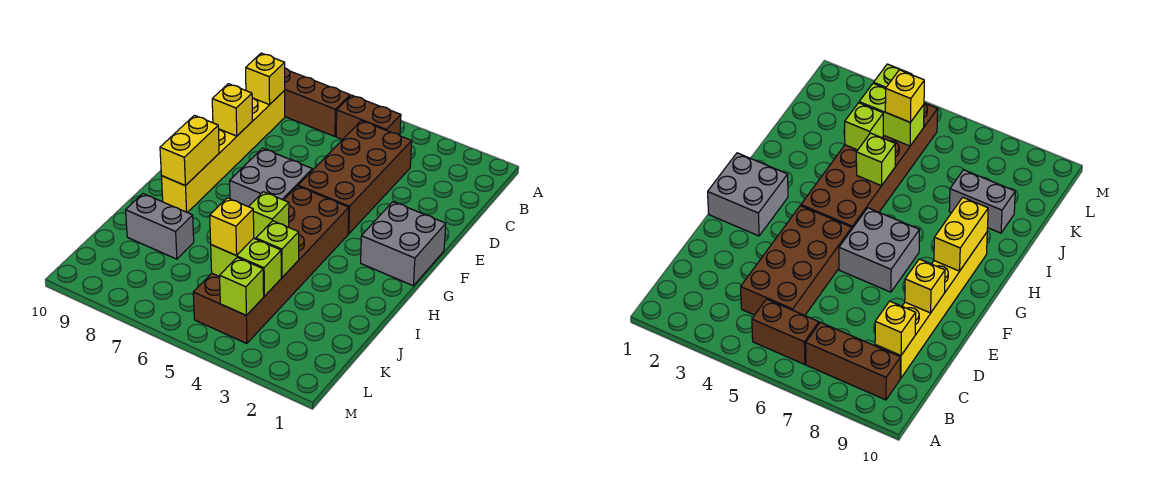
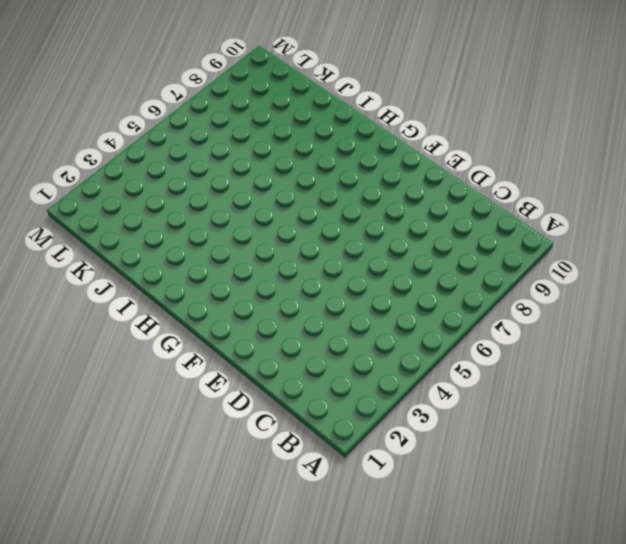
none -> brown brick B5:B6 level 1
none -> brown brick B7:B9 level 1
none -> brown brick C4:F5 level 1

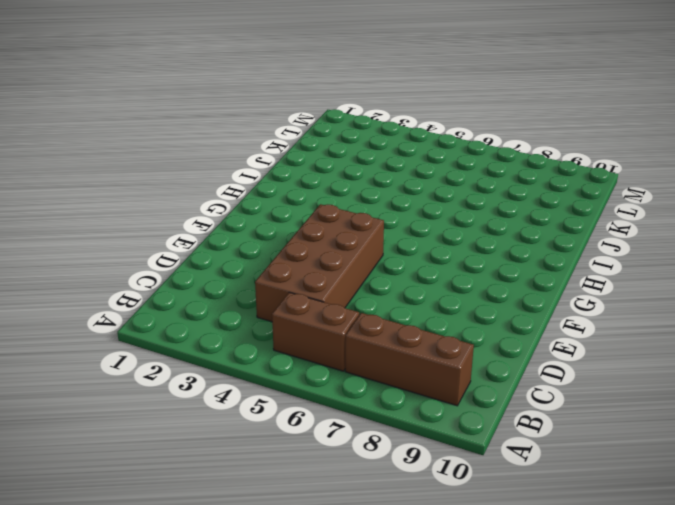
none -> yellow brick C9:H9 level 1
none -> grey brick F1:G2 level 1
none -> grey brick F6:G7 level 1

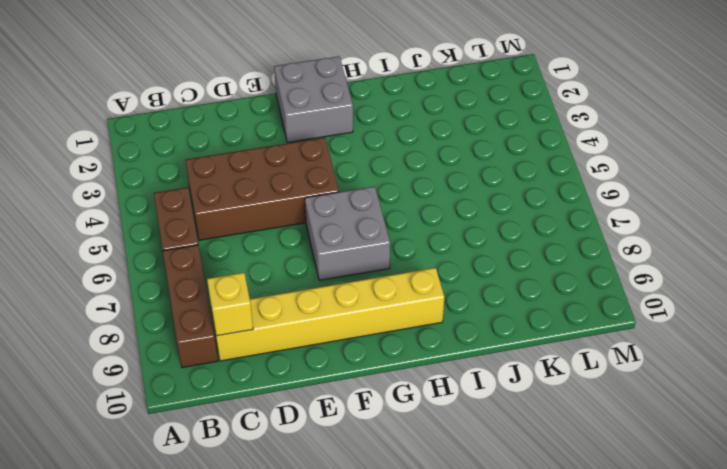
none -> brown brick G4:L5 level 1
none -> grey brick J8:J9 level 1
none -> yellow brick E9 level 2

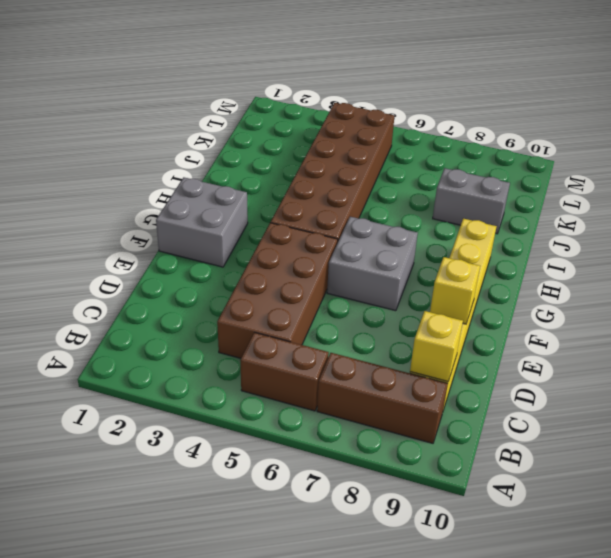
none -> yellow brick G9:H9 level 2
none -> lime brick I5 level 2
none -> lime brick J4 level 2

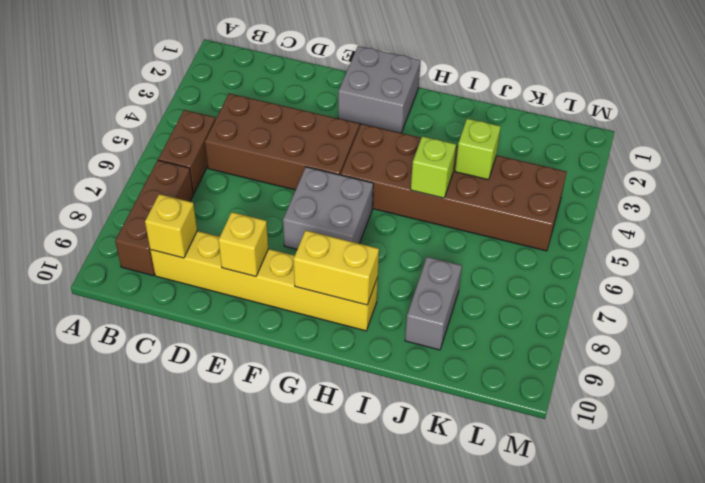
none -> lime brick K4:K5 level 2
none -> lime brick L4 level 2
none -> yellow brick K5 level 3

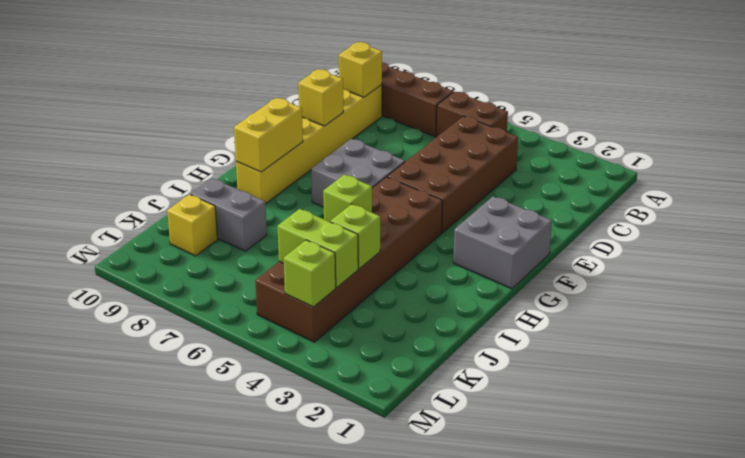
yellow brick K9 level 1 -> yellow brick K5 level 3

